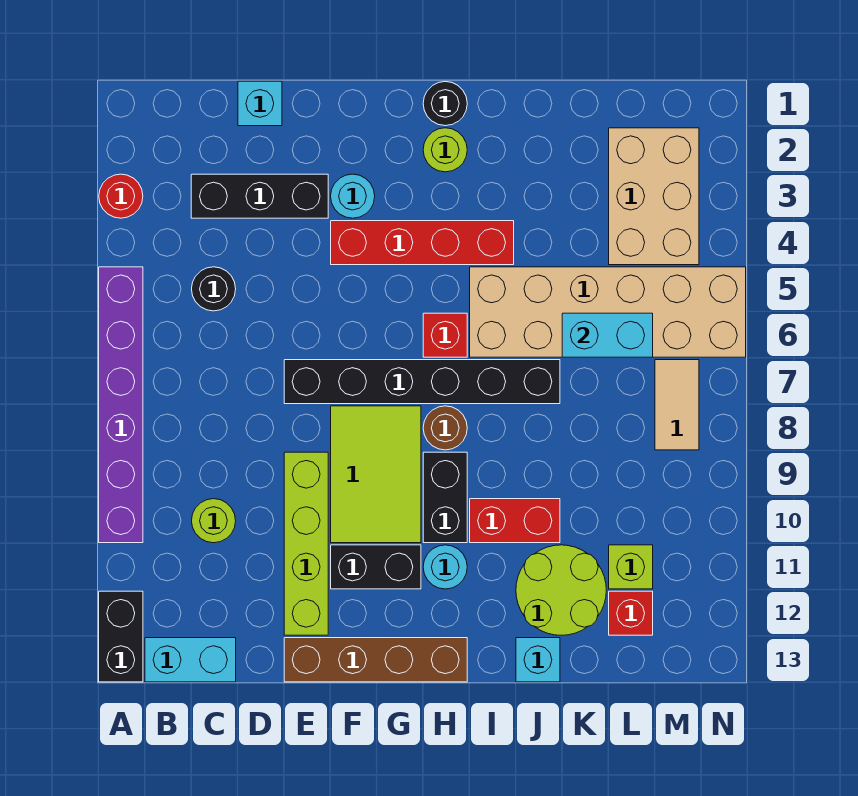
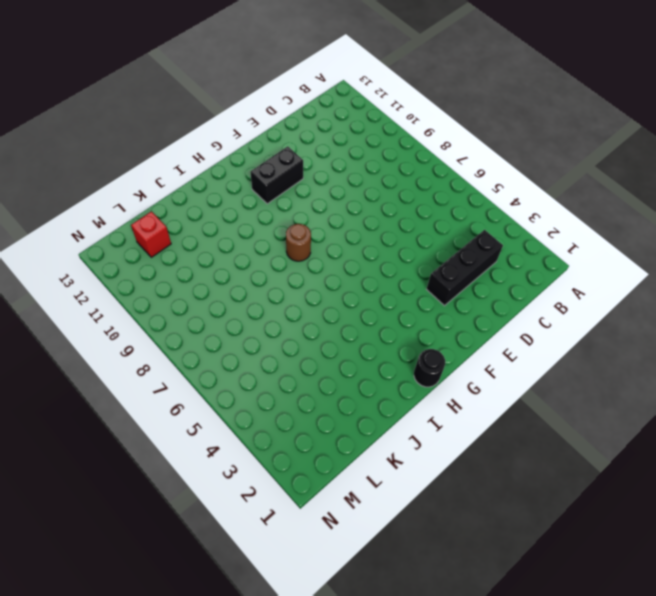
none -> red round brick A3 level 1
none -> purple brick A5:A10 level 1
none -> black brick A12:A13 level 1
none -> cyan brick B13:C13 level 1

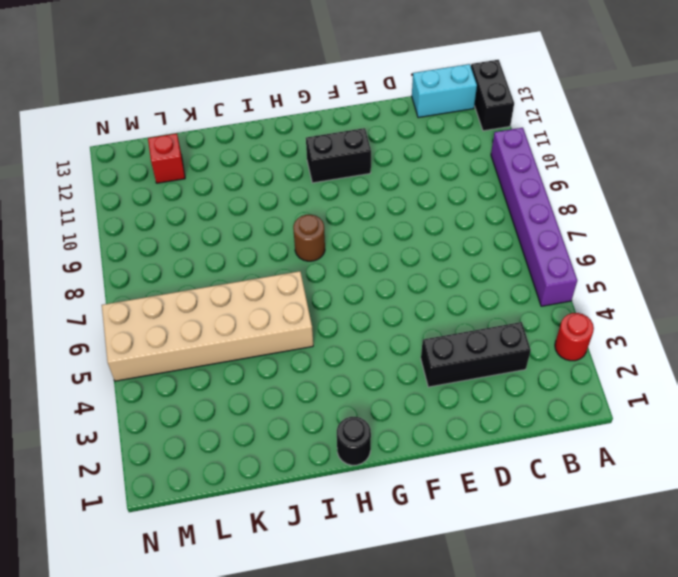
none -> black round brick C5 level 1
none -> lime round brick C10 level 1
none -> cyan brick D1 level 1
none -> black brick E7:J7 level 1

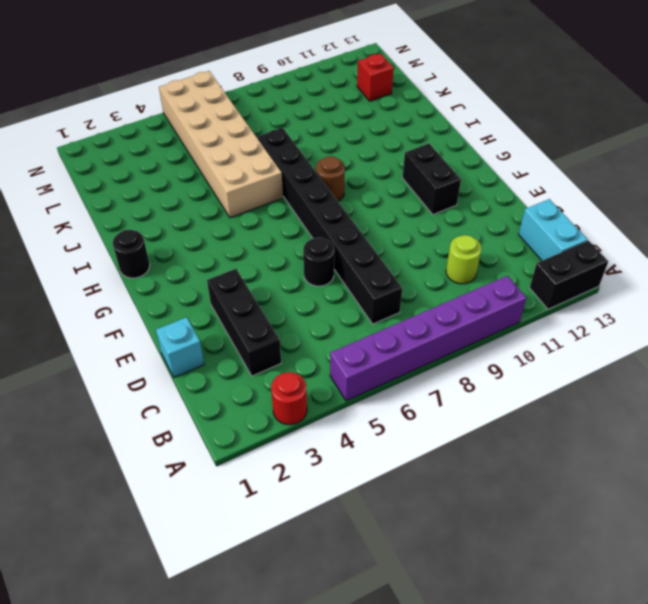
black brick C7:J7 level 1 -> black brick E7:J7 level 1
black round brick E6 level 1 -> black round brick C5 level 1
none -> lime brick E9:E12 level 1
none -> brown brick E13:H13 level 1
none -> cyan round brick F3 level 1
none -> red brick F4:I4 level 1

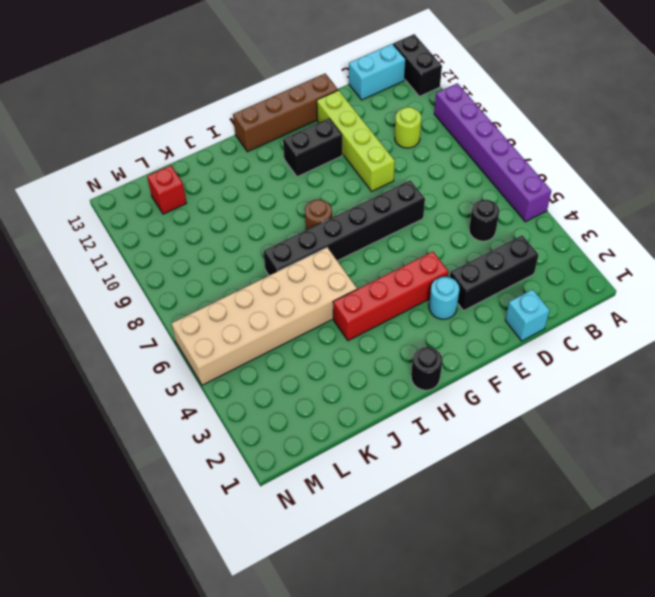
none -> red round brick A3 level 1
none -> lime tile F8:G10 level 1
none -> lime round brick H2 level 1
none -> red brick H6 level 1

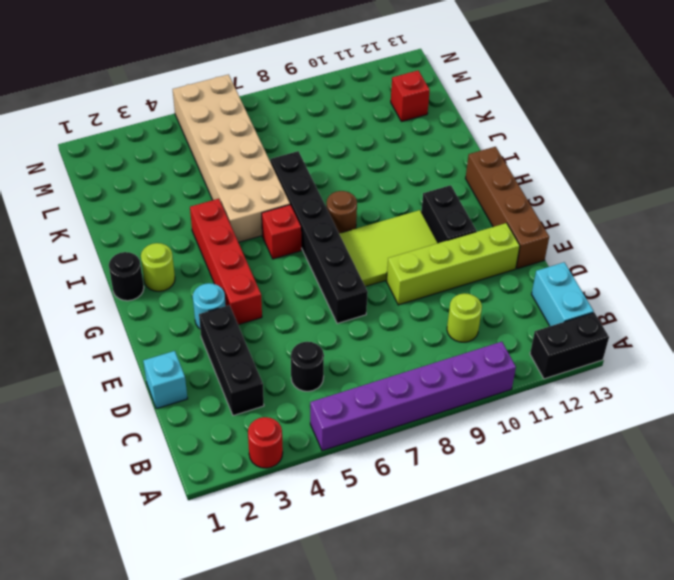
none -> black brick H9:H10 level 1
none -> cyan round brick H11 level 1
none -> red brick I10:J10 level 1
none -> lime round brick J11:K12 level 1

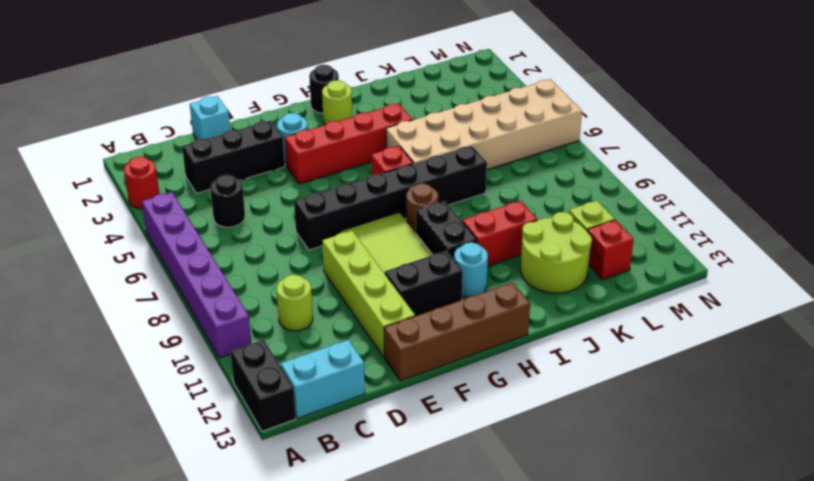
none -> cyan brick J13 level 1
none -> tan brick L2:M4 level 1
none -> tan tile M7:M8 level 1
none -> cyan brick K6:L6 level 2

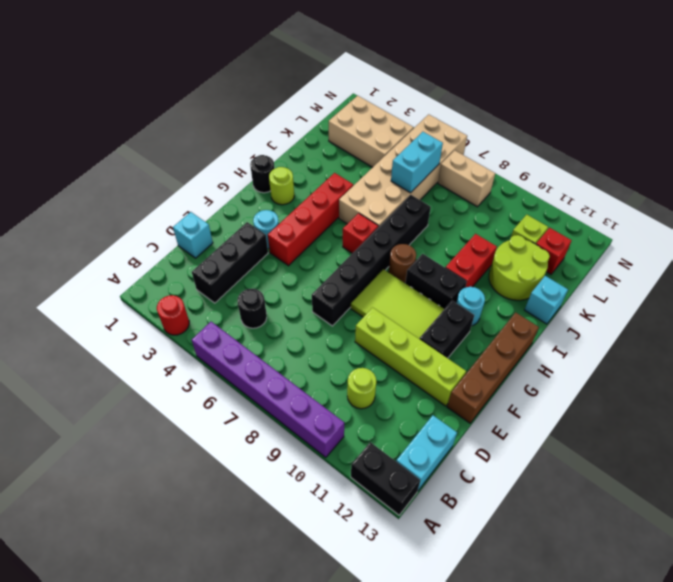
tan brick M7:M8 level 1 -> tan tile M7:M8 level 1

